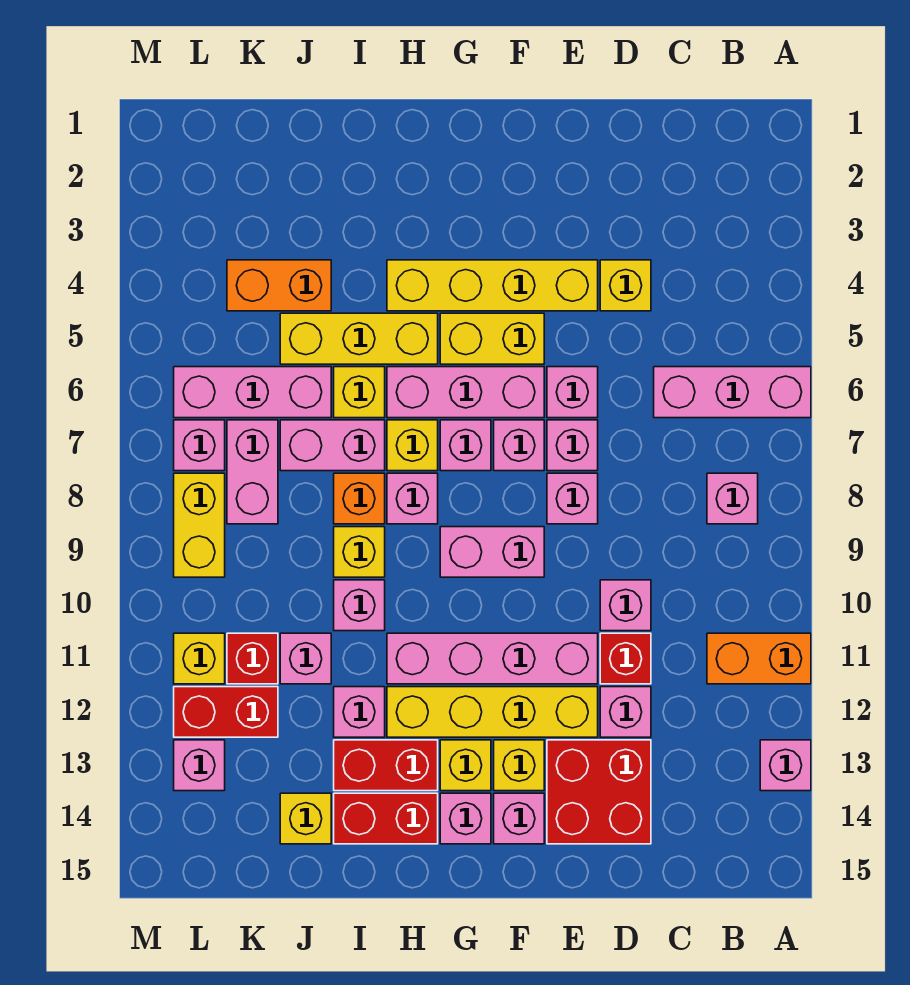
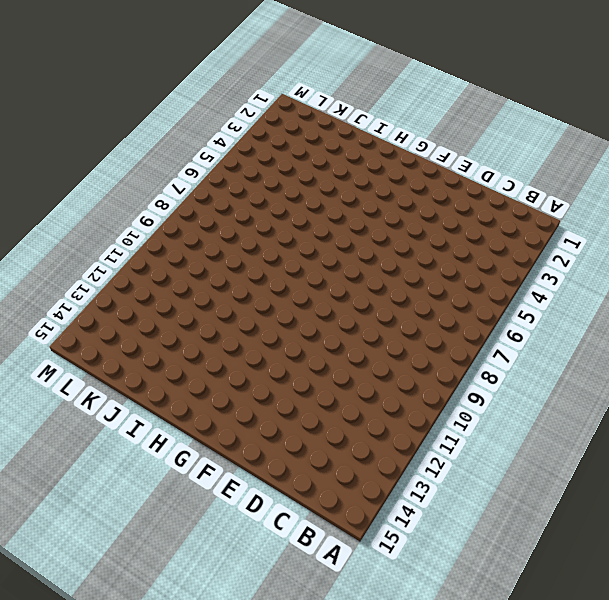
none -> pink brick A6:C6 level 1
none -> orange brick A11:B11 level 1
none -> pink brick A13 level 1
none -> pink brick B8 level 1

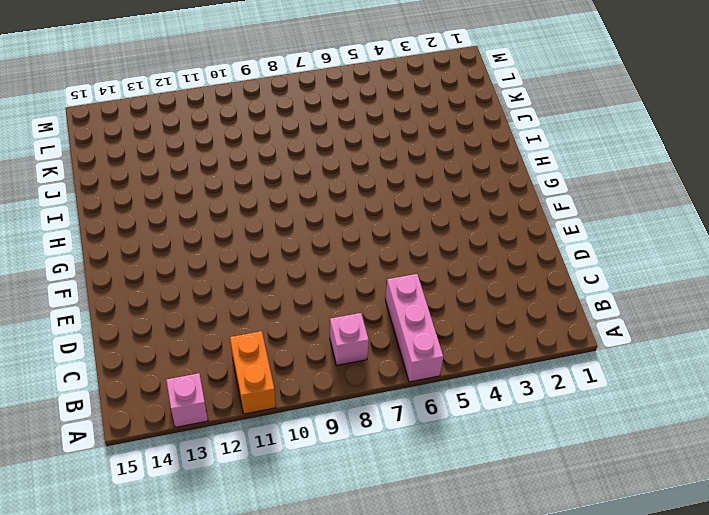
none -> yellow brick D4 level 1
none -> pink brick D10 level 1
none -> red brick D11 level 1
none -> pink brick D12 level 1

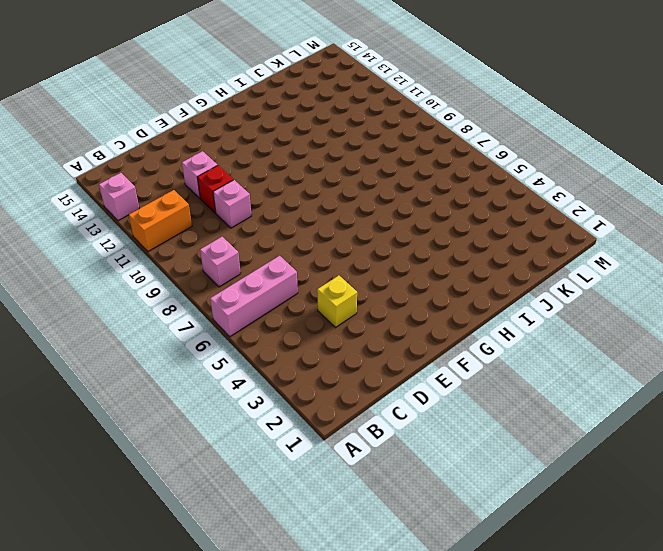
none -> red brick D13:E14 level 1
none -> yellow brick E4:H4 level 1
none -> pink brick E6 level 1
none -> pink brick E7 level 1

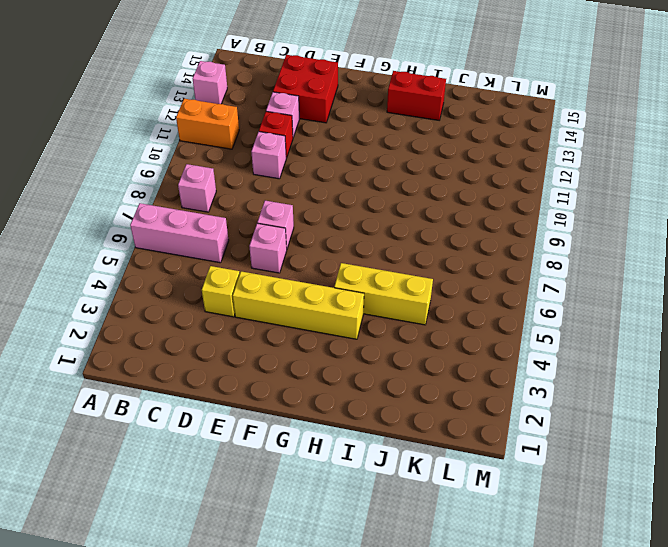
none -> pink brick E8 level 1
none -> pink brick E11:H11 level 1
none -> yellow brick E12:H12 level 1
none -> yellow brick F5:G5 level 1

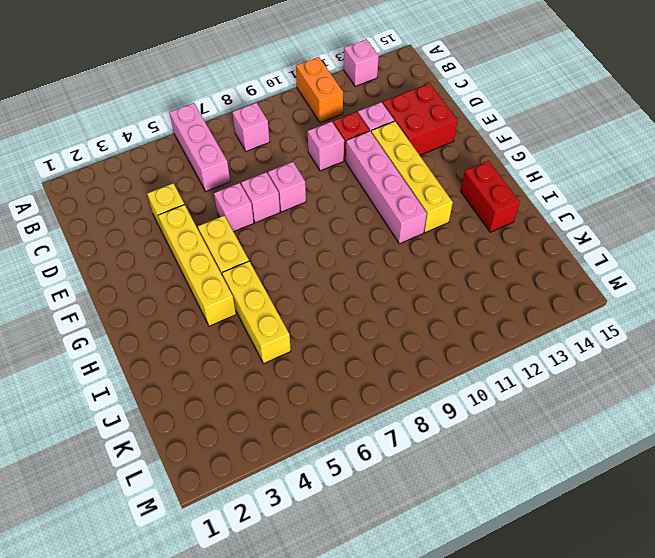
none -> pink brick F6:H6 level 1
none -> pink brick F7 level 1
none -> pink brick F9:G9 level 1
none -> yellow brick F13 level 1

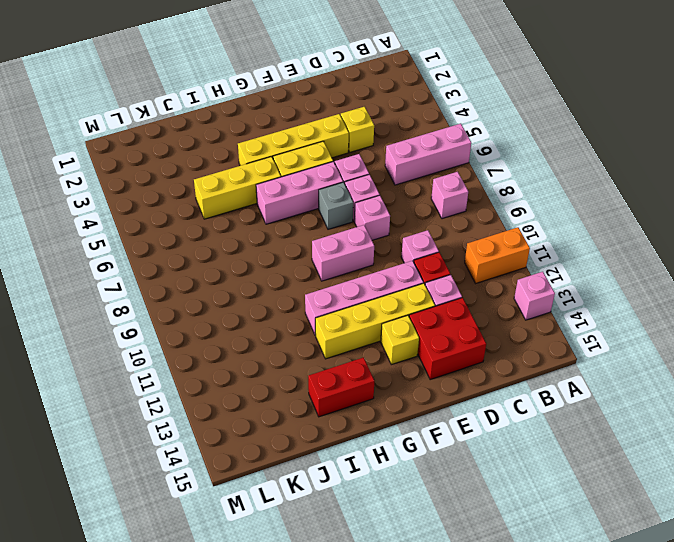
grey brick F7 level 1 -> pink brick F7 level 1
none -> pink brick F14 level 1
none -> pink brick G7 level 1
none -> yellow brick G13 level 1
none -> pink brick G14 level 1

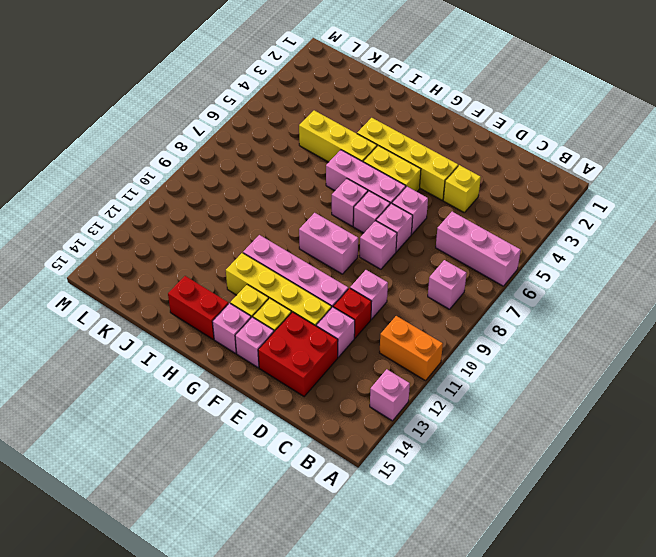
none -> yellow brick H7 level 1
none -> pink brick H8 level 1
none -> red brick H13:I13 level 1
none -> yellow brick I6 level 1

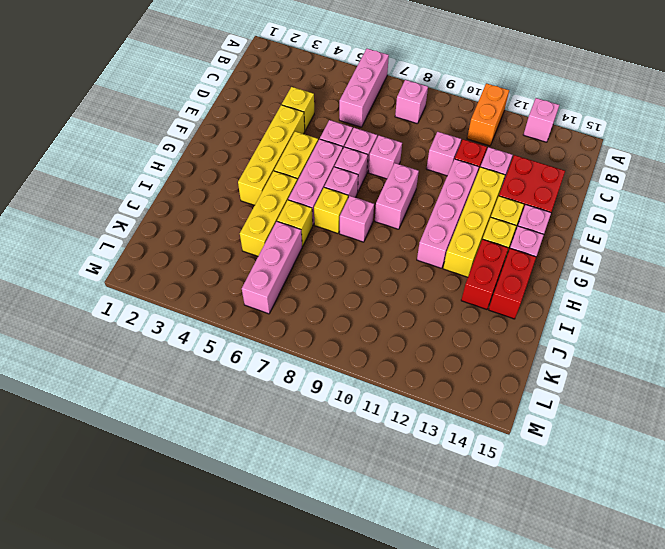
none -> pink brick I7:J7 level 1
none -> orange brick I8 level 1
none -> yellow brick I9 level 1
none -> pink brick I10 level 1

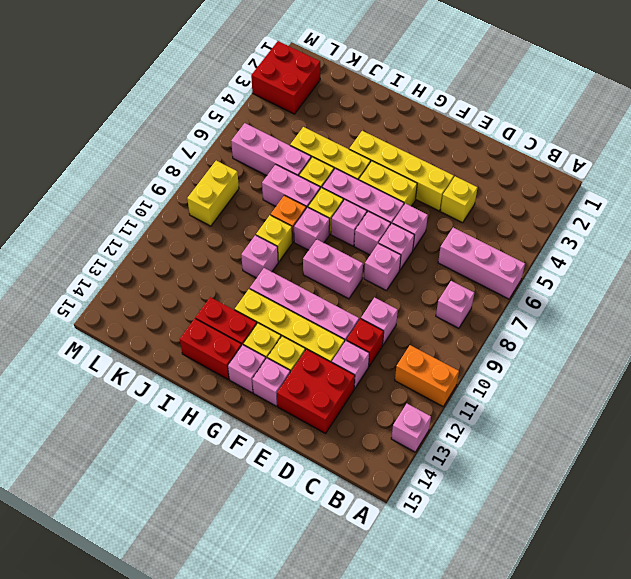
red brick L2:M3 level 1 -> none
none -> pink brick I12 level 1
none -> orange brick J4:K4 level 1
none -> pink brick J11 level 1
none -> yellow brick J14 level 1

